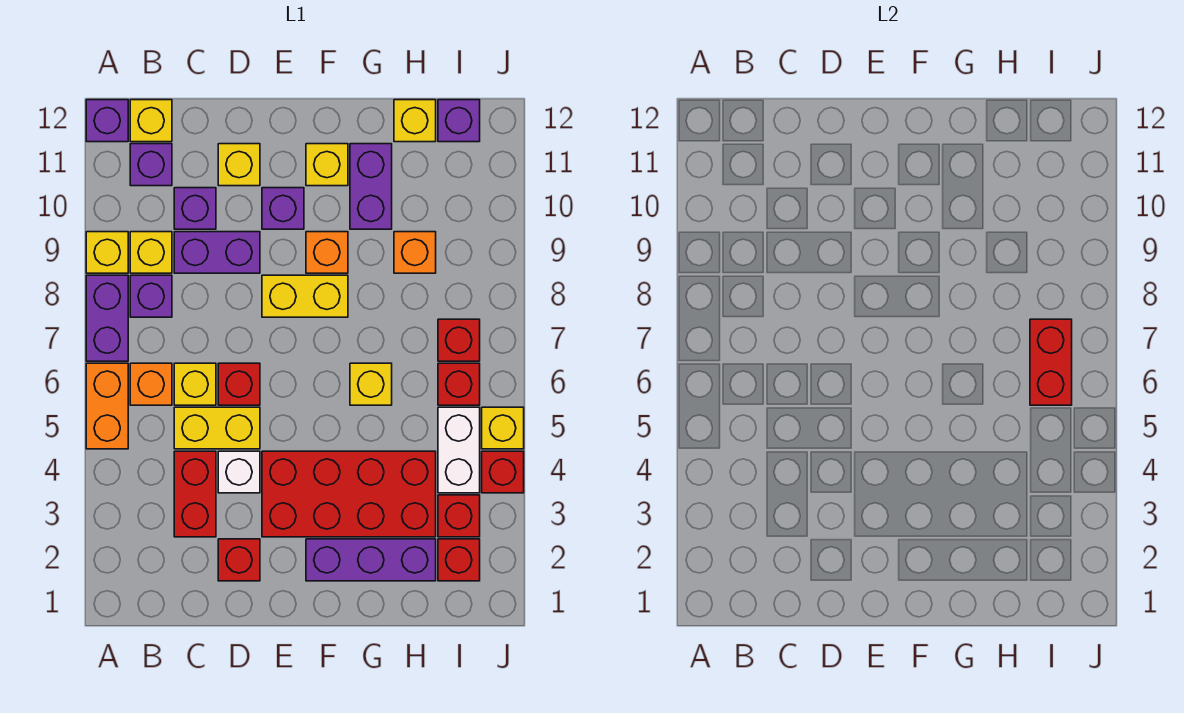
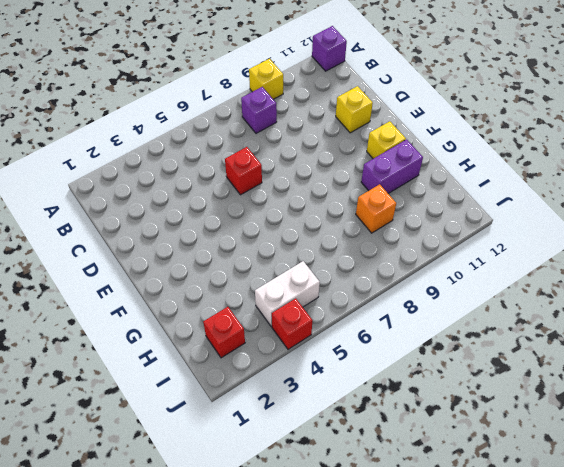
none -> orange brick A5:A6 level 1
none -> purple brick A7:A8 level 1
none -> orange brick B6 level 1
none -> yellow brick B9 level 1

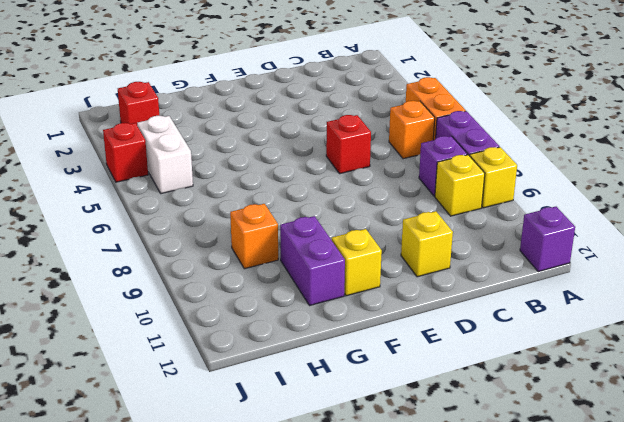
none -> purple brick B11 level 1
none -> yellow brick B12 level 1
none -> red brick C3:C4 level 1
none -> yellow brick C5:D5 level 1

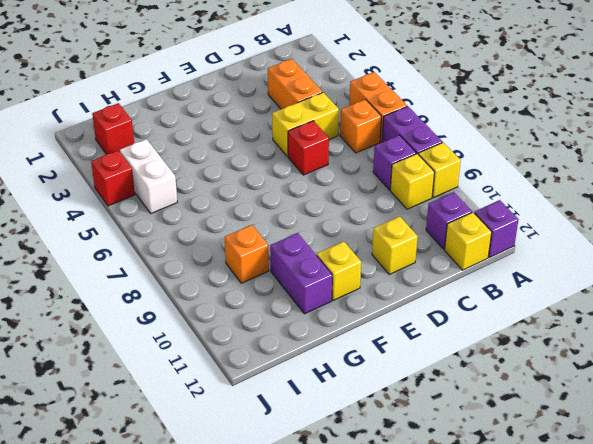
orange brick C3:C4 level 1 -> red brick C3:C4 level 1
none -> yellow brick C6 level 1
none -> purple brick C9:D9 level 1
none -> purple brick C10 level 1
none -> red brick D2 level 1

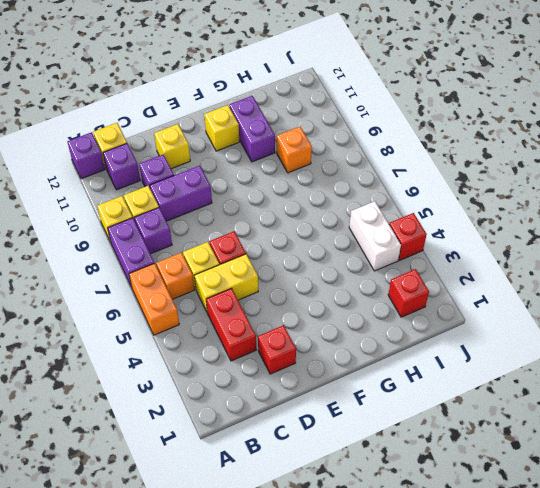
none -> white brick D4 level 1
none -> red brick E3:H4 level 1
none -> yellow brick E8:F8 level 1
none -> purple brick E10 level 1

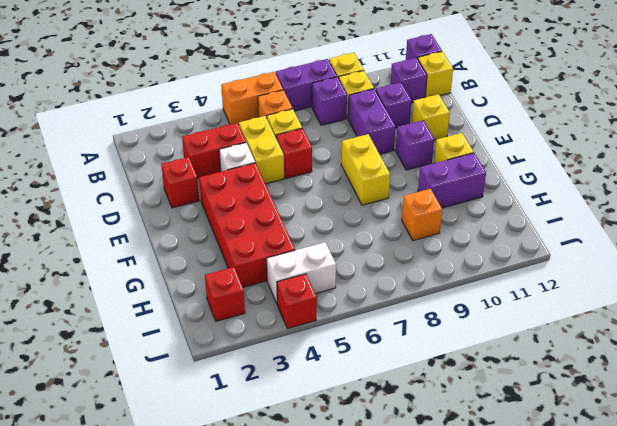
none -> purple brick F2:H2 level 1
none -> orange brick F9 level 1
none -> yellow brick G6 level 1
none -> yellow brick H12 level 1

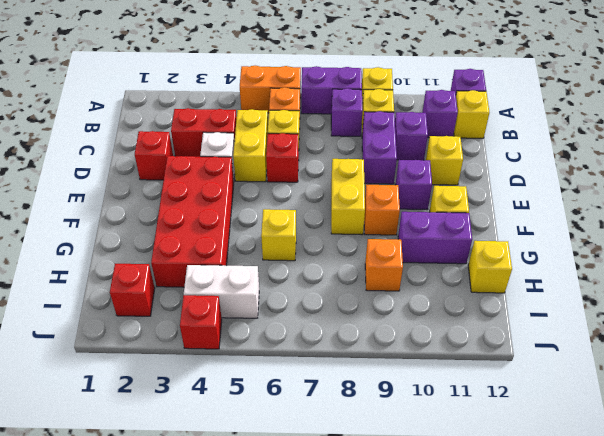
none -> purple brick F2:H2 level 1
none -> red brick I3 level 1
none -> red brick I6 level 1
none -> red brick I7 level 1

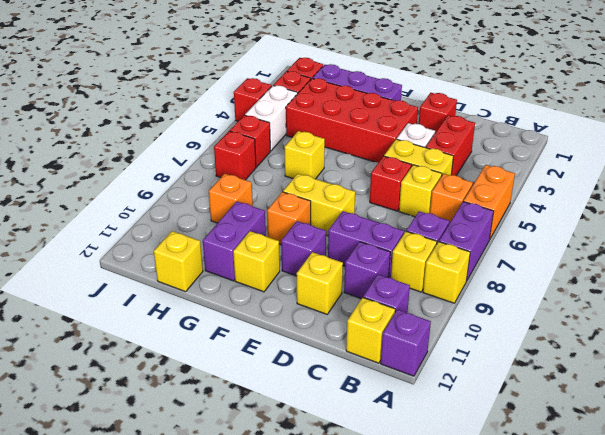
none -> purple brick I12 level 1
none -> yellow brick J5 level 1
none -> red brick I6:I7 level 2

